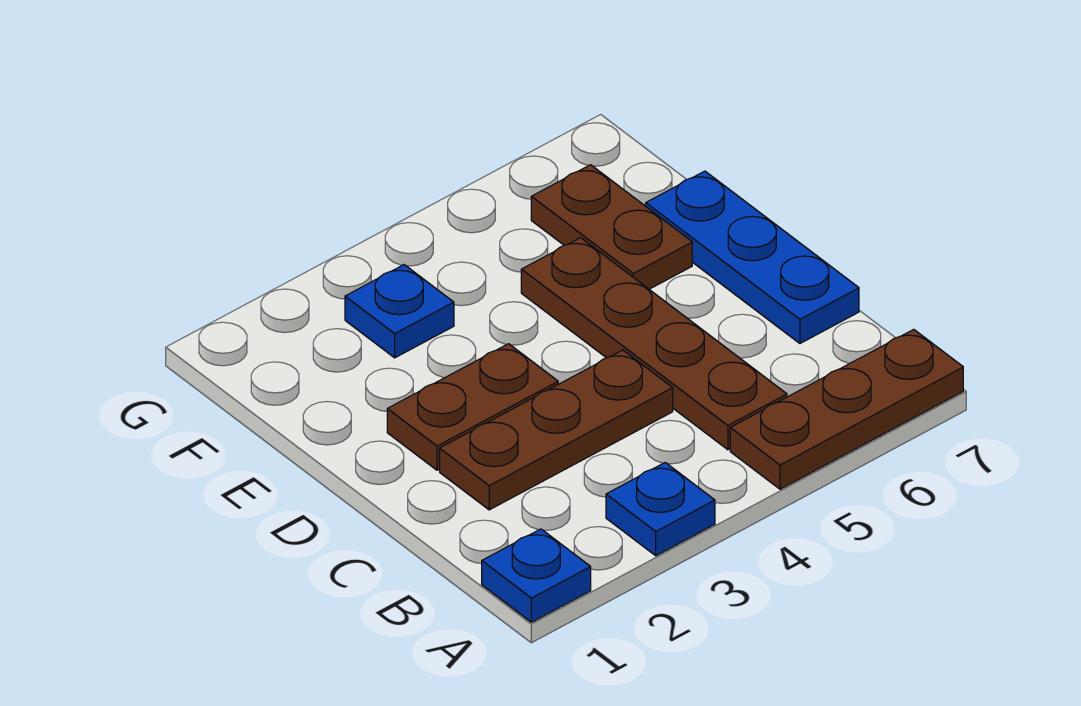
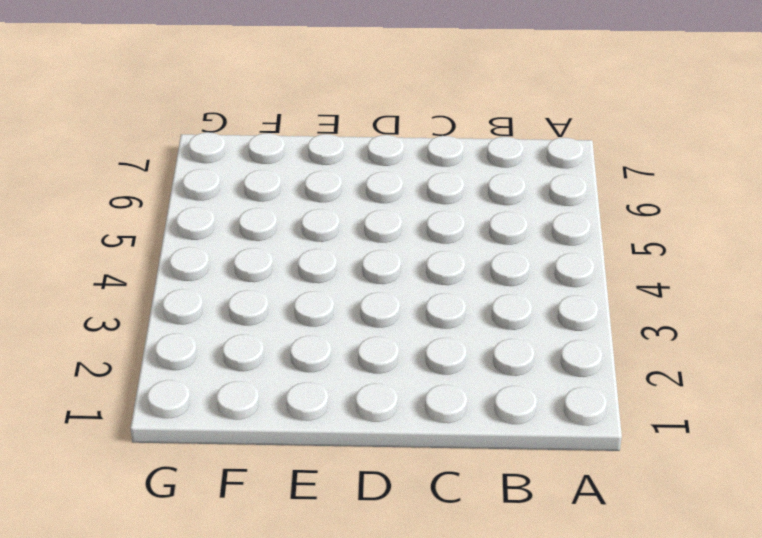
none -> blue plate A1 level 1
none -> blue plate A3 level 1

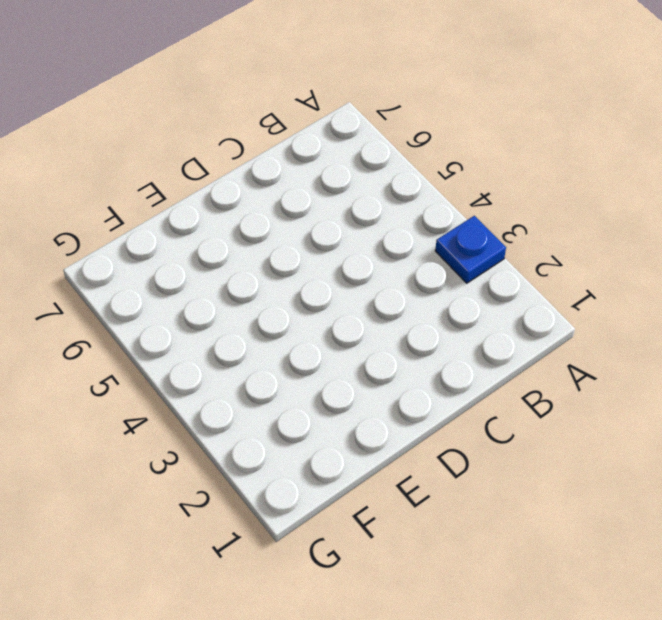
none -> blue plate A1 level 1
none -> brown plate A5:A7 level 1

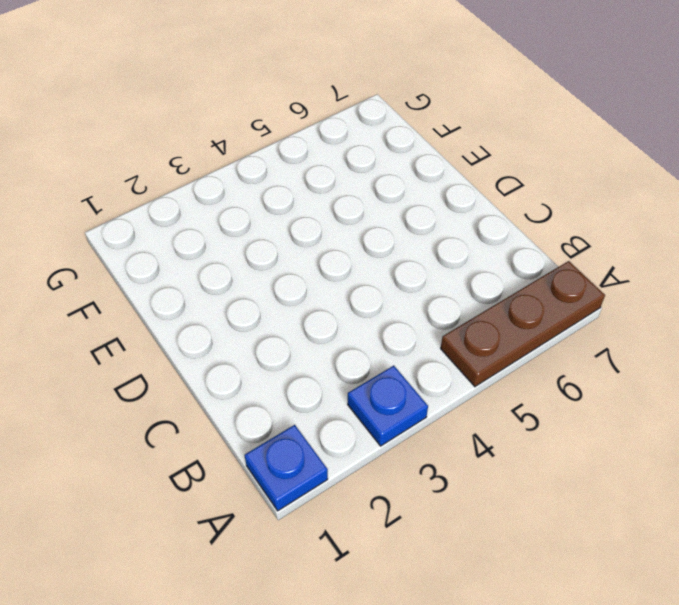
none -> brown plate B5:E5 level 1
none -> brown plate C2:C4 level 1

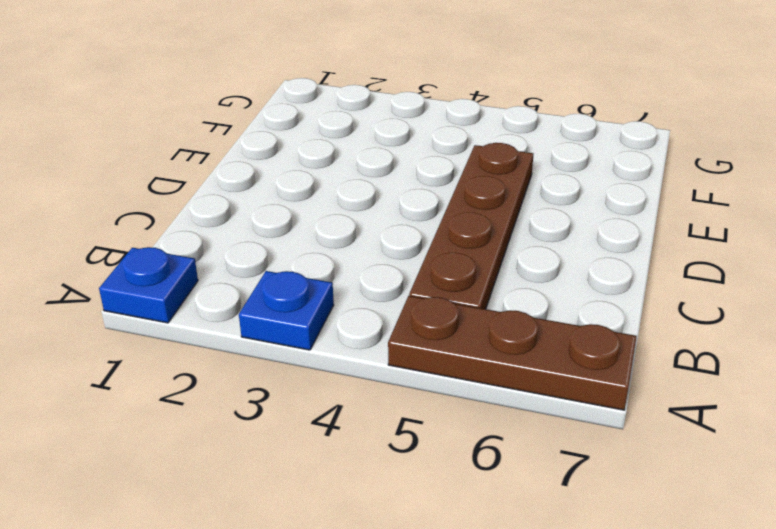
none -> brown plate C2:C4 level 1
none -> blue plate C7:E7 level 1

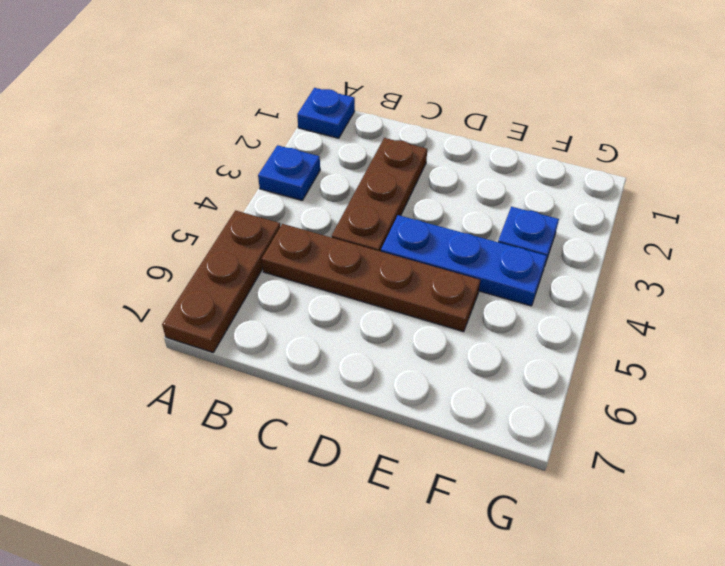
blue plate D4:F4 level 1 -> blue plate C7:E7 level 1
none -> brown plate D2:D3 level 1
none -> brown plate E6:F6 level 1

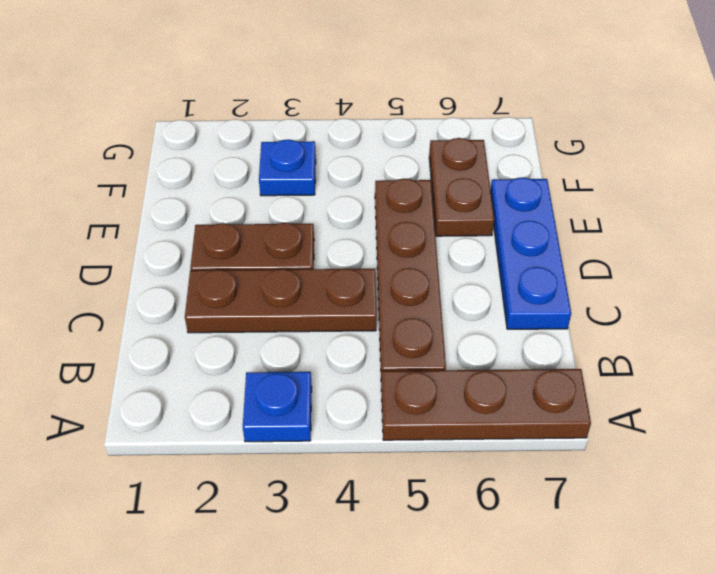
none -> blue plate A1 level 1

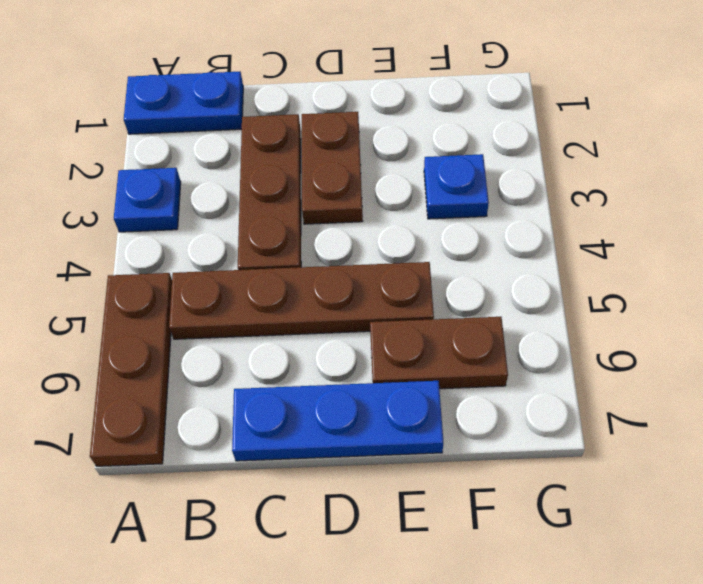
blue plate A1:B1 level 1 -> blue plate A1 level 1

